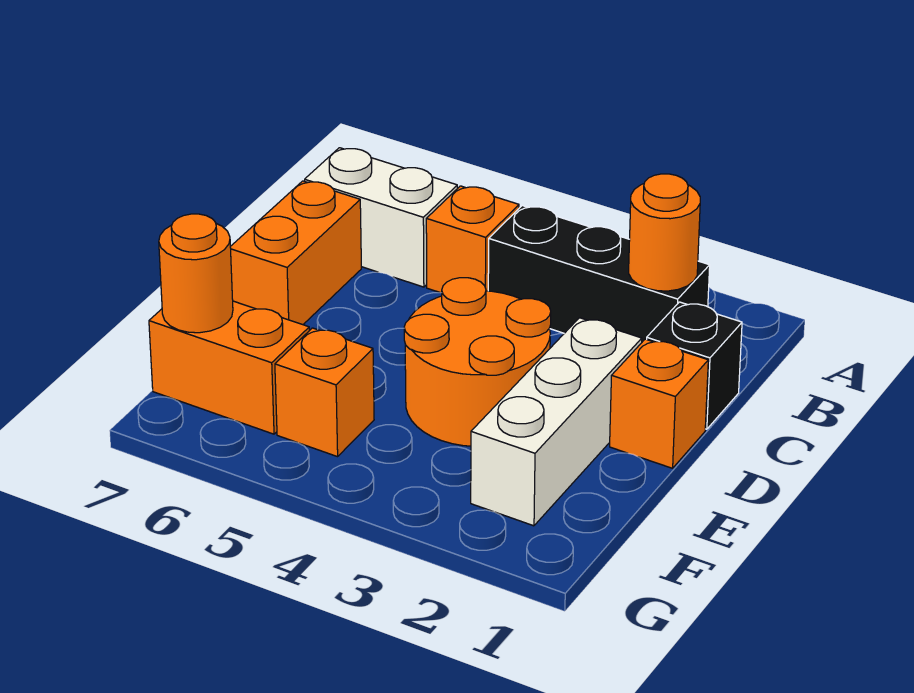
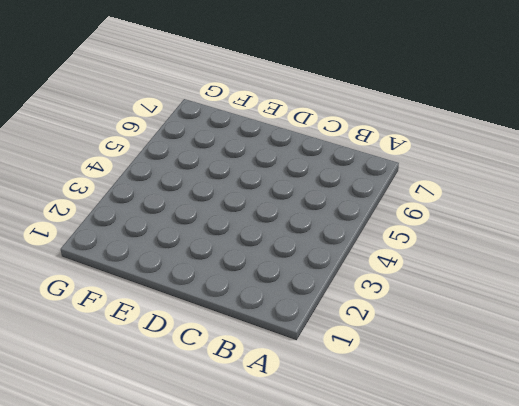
none -> black brick B2:B4 level 1
none -> orange brick B5 level 1
none -> white brick B6:B7 level 1

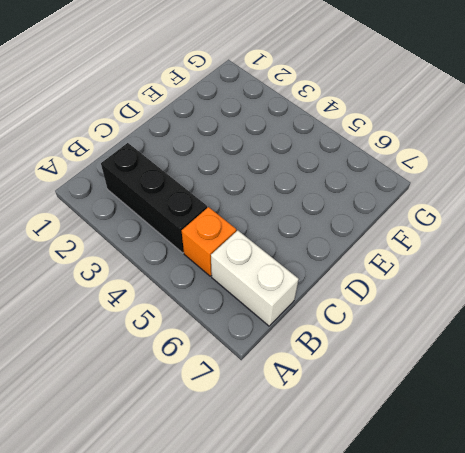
none -> black brick C1 level 1
none -> orange brick C7:D7 level 1
none -> orange brick D1 level 1

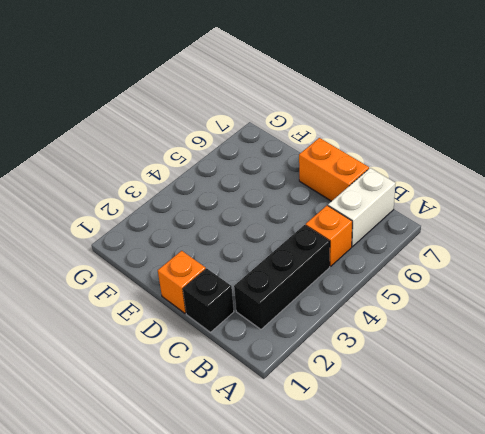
none -> white brick D2:F2 level 1
none -> orange round brick D3:E4 level 1
none -> orange brick F5 level 1

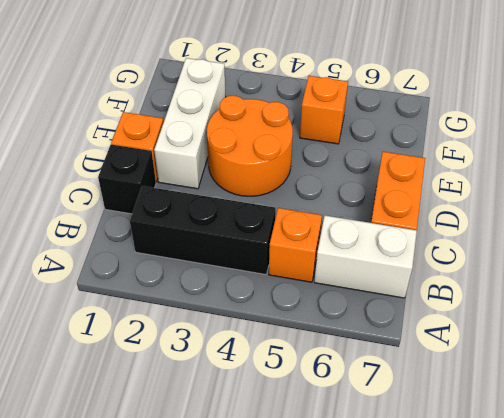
none -> orange brick F6:F7 level 1
none -> orange round brick B2 level 2
none -> orange round brick F7 level 2

